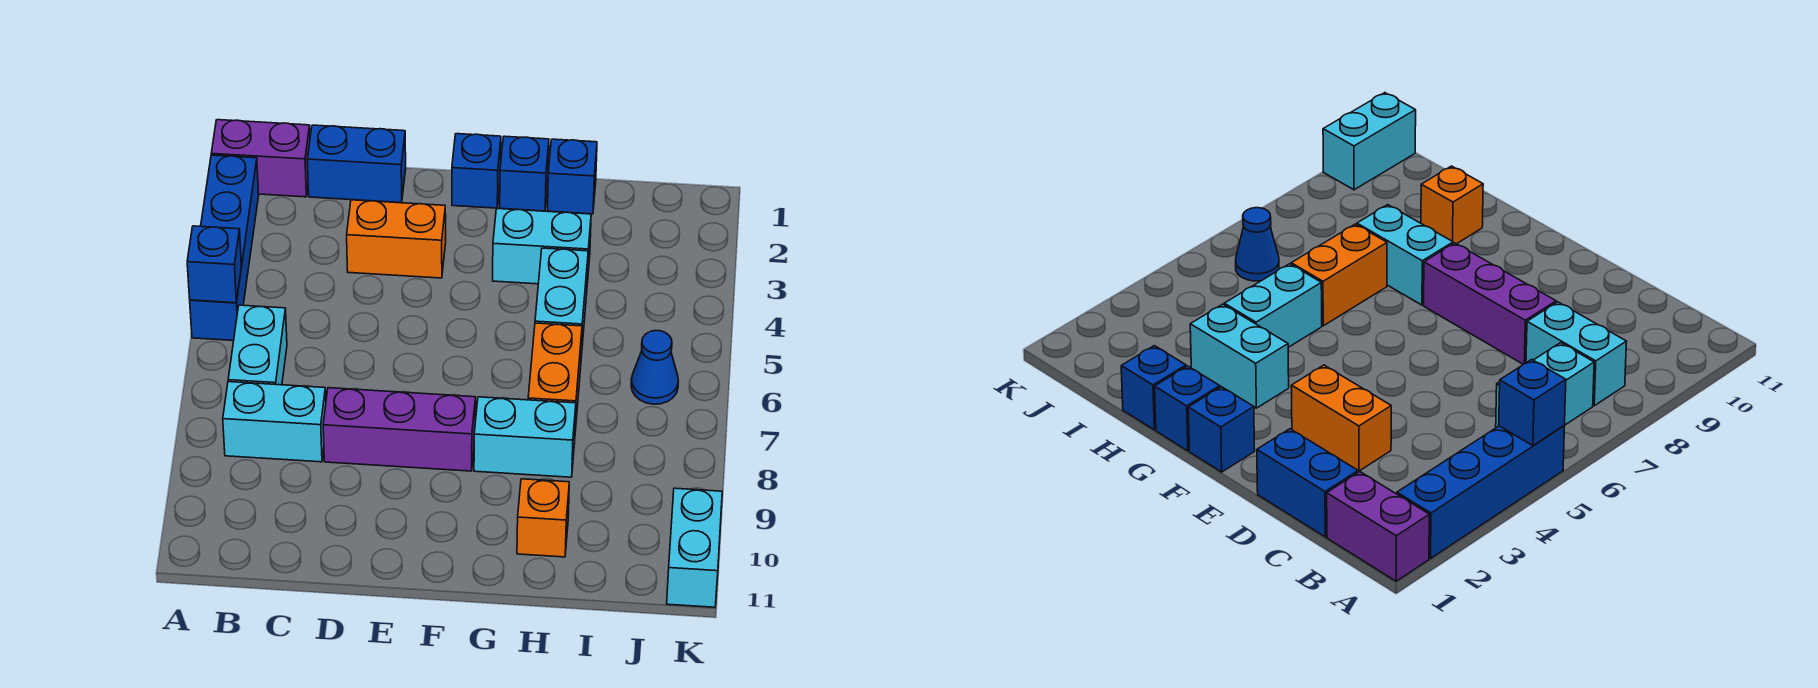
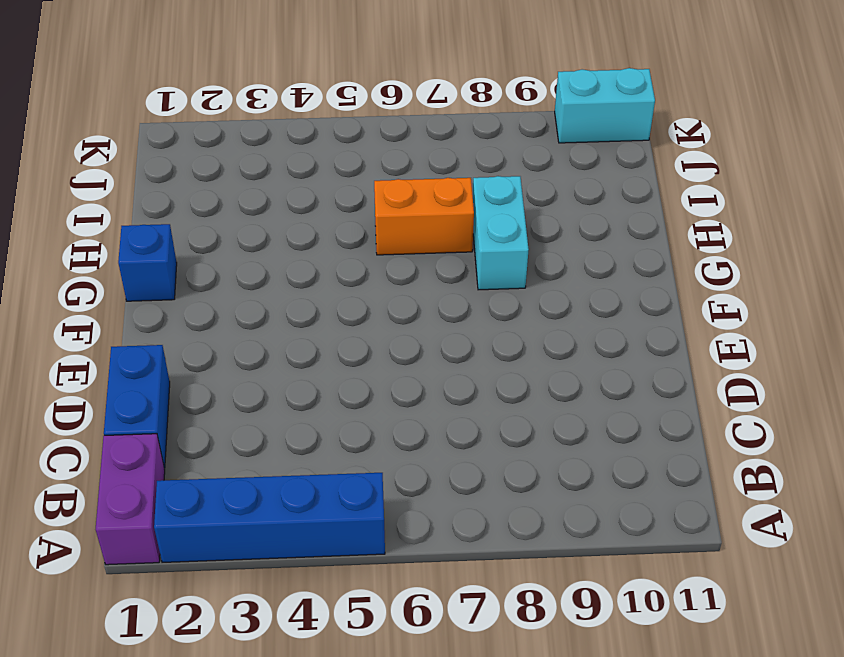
none -> cyan brick B6:B7 level 1
none -> cyan brick B8:C8 level 1
none -> orange brick D3:E3 level 1

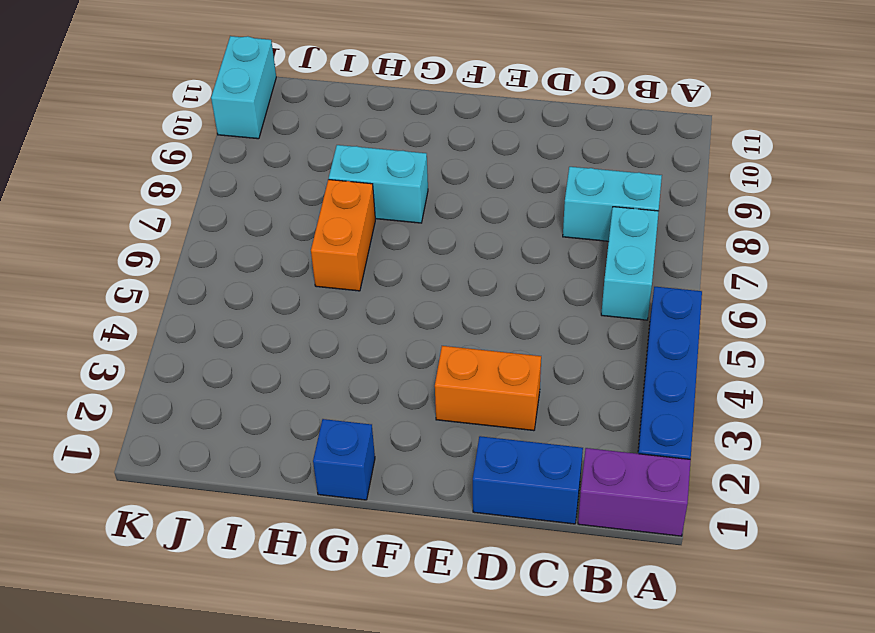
none -> purple brick D8:F8 level 1
none -> blue brick F1 level 1
none -> cyan brick G3:H3 level 1

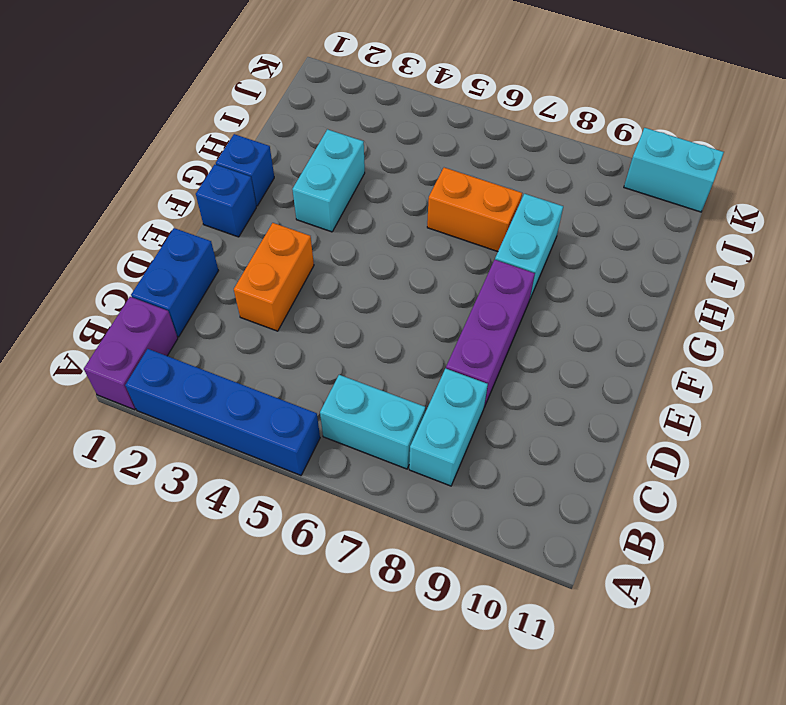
none -> blue brick H1 level 1
none -> cyan brick H4:H5 level 1
none -> orange brick H10 level 1

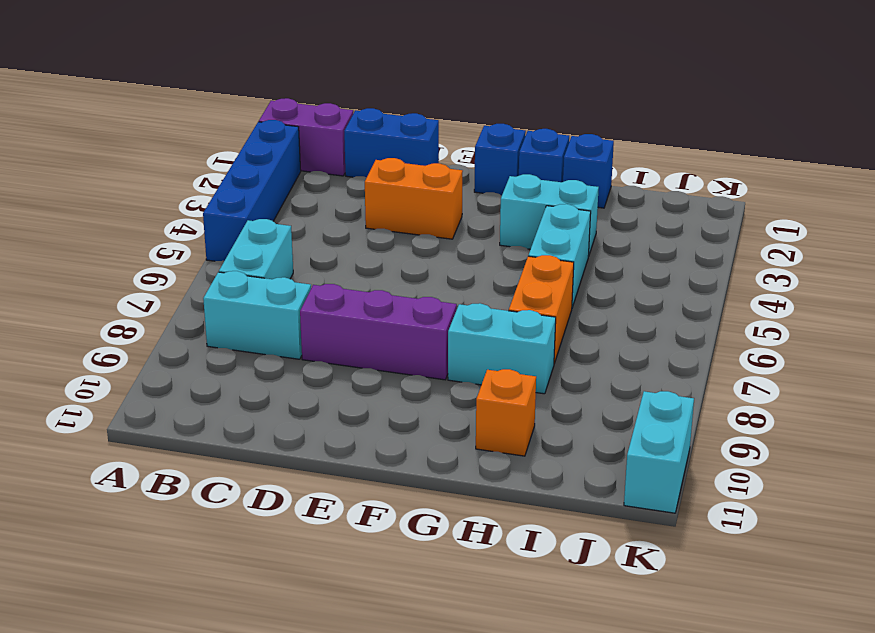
none -> blue cone J6 level 1
none -> blue brick A5 level 2

